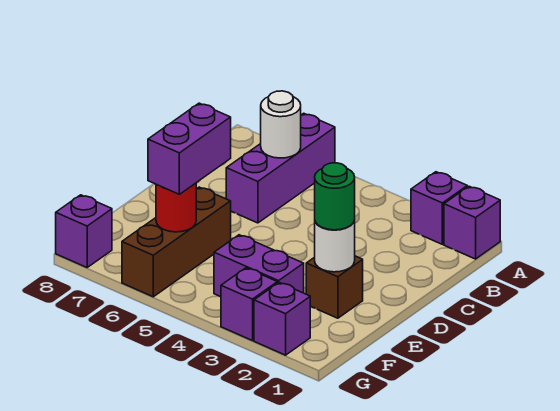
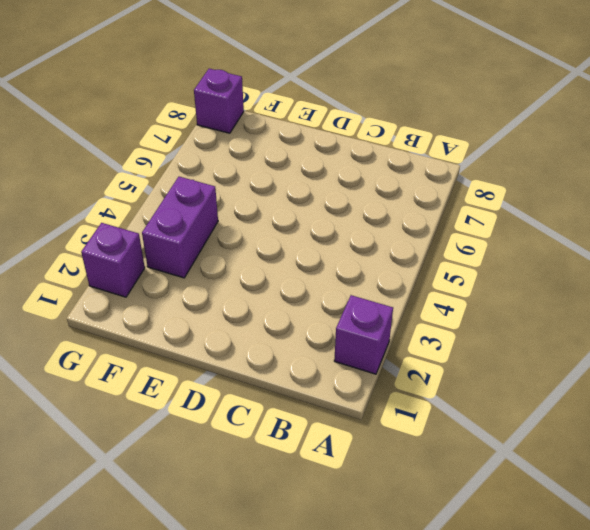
none -> purple brick A1 level 1
none -> purple brick A6:C6 level 1
none -> brown brick E2 level 1

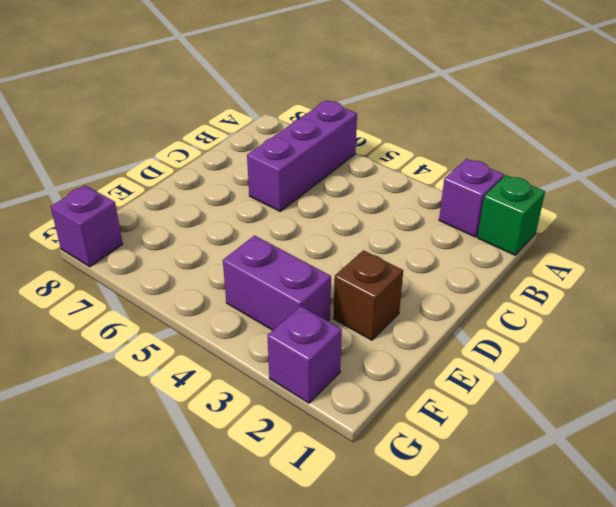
green brick A1 level 1 -> purple brick A1 level 1
none -> brown brick E6:G6 level 1
none -> purple brick G3 level 1
none -> white round brick B6 level 2

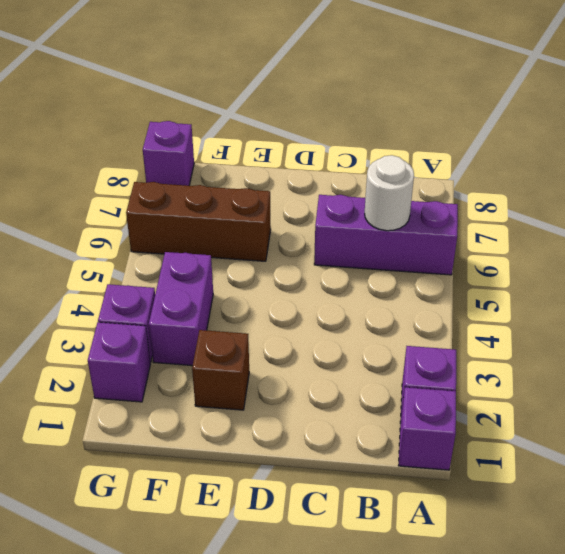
none -> white round brick E2 level 2
none -> red round brick F6 level 2
none -> green round brick E2 level 3

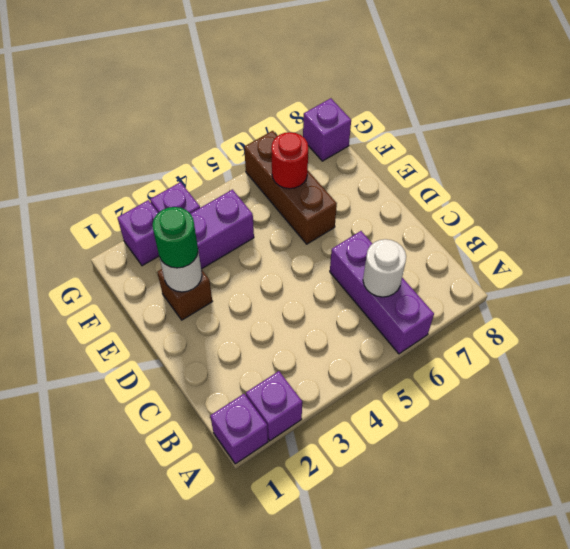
none -> purple brick E6:F6 level 3

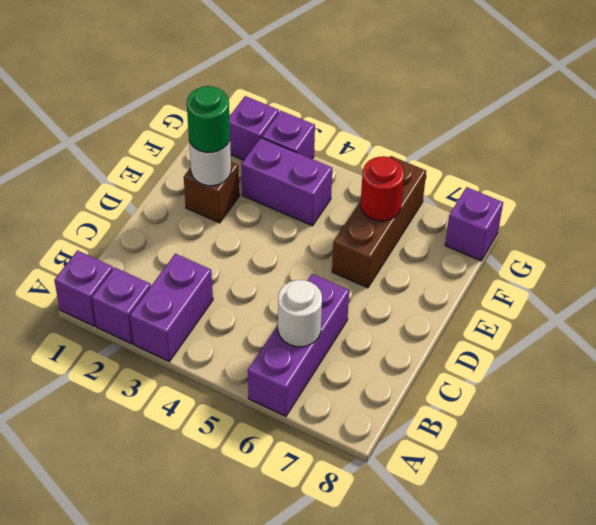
purple brick A3:B3 level 1 -> purple brick E6:F6 level 3

